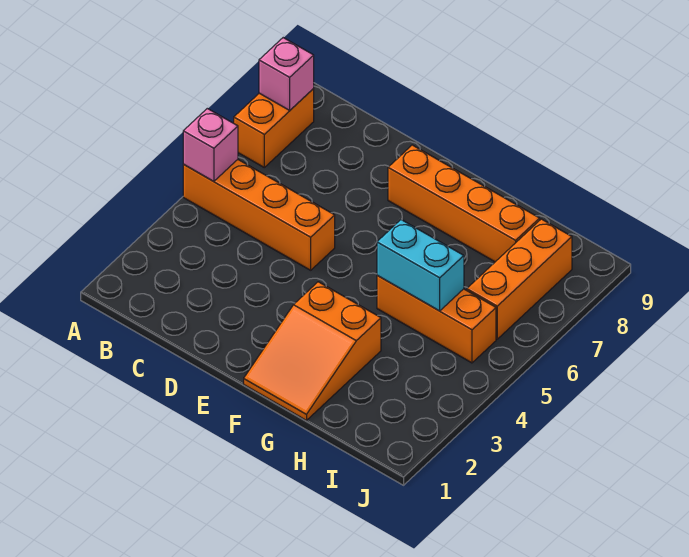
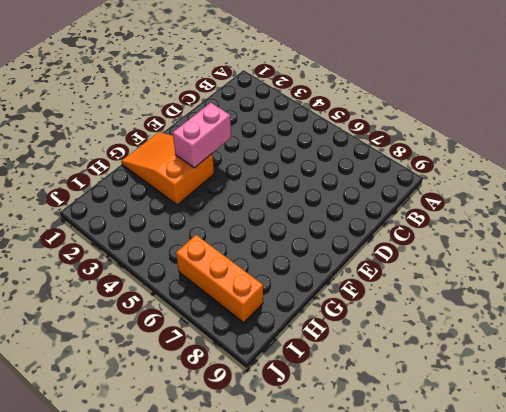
pink brick E3:F3 level 2 -> none
none -> orange brick A5:D5 level 1
none -> orange brick A7:A8 level 1

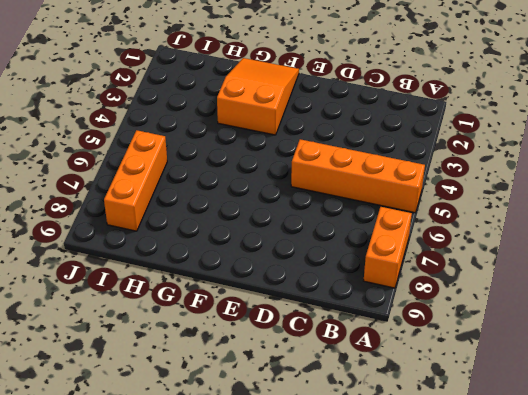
none -> orange brick E8:H8 level 1
none -> orange brick G5:I5 level 1

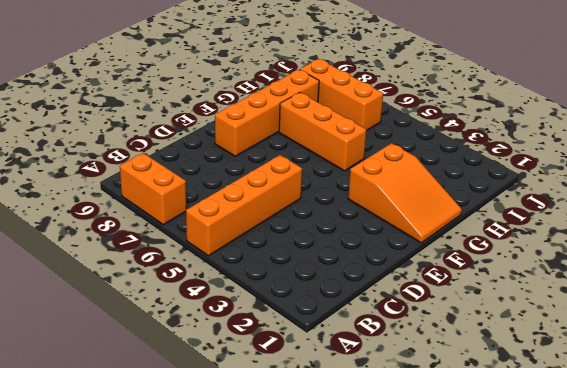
orange brick G5:G7 level 1 -> orange brick G5:I5 level 1
none -> pink brick A5 level 2
none -> pink brick A8 level 2

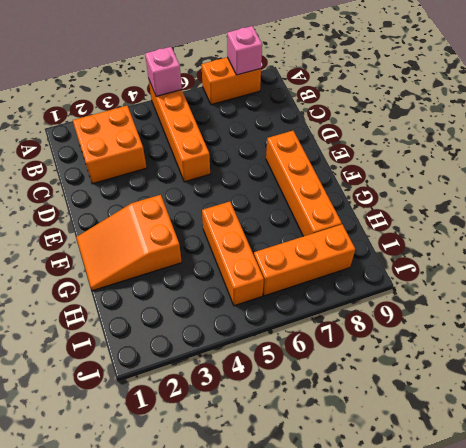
orange brick B2:C3 level 1 -> none
none -> cyan brick G5:H5 level 2

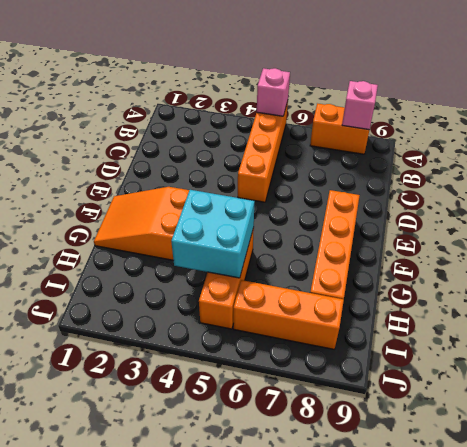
cyan brick G4:H5 level 2 -> cyan brick G5:H5 level 2

